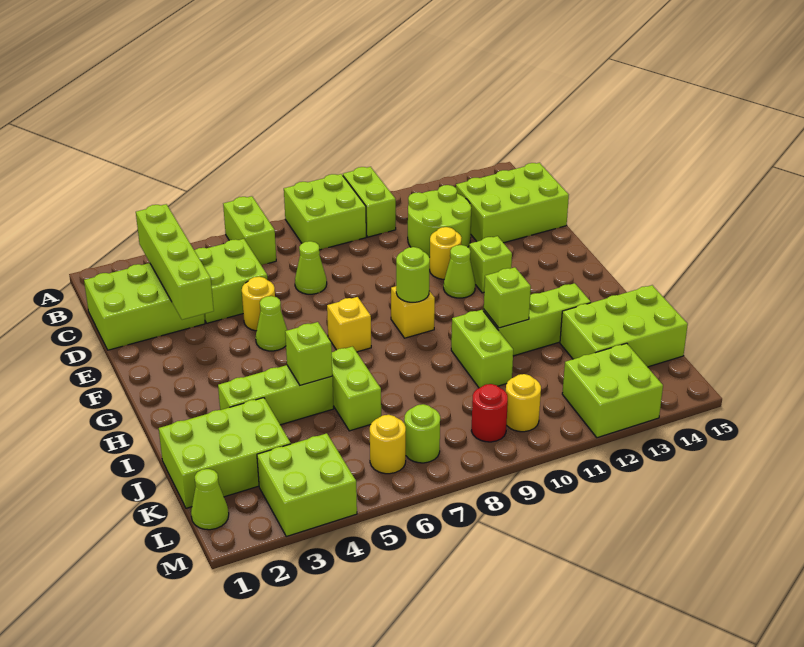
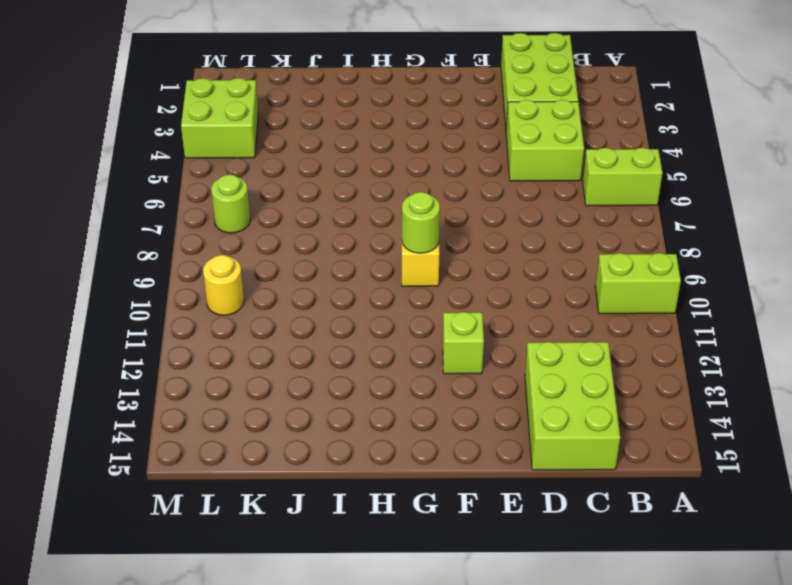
none -> lime brick A8:B9 level 1
none -> lime round brick C11:D12 level 1
none -> lime cone D7 level 1
none -> yellow round brick E5 level 1

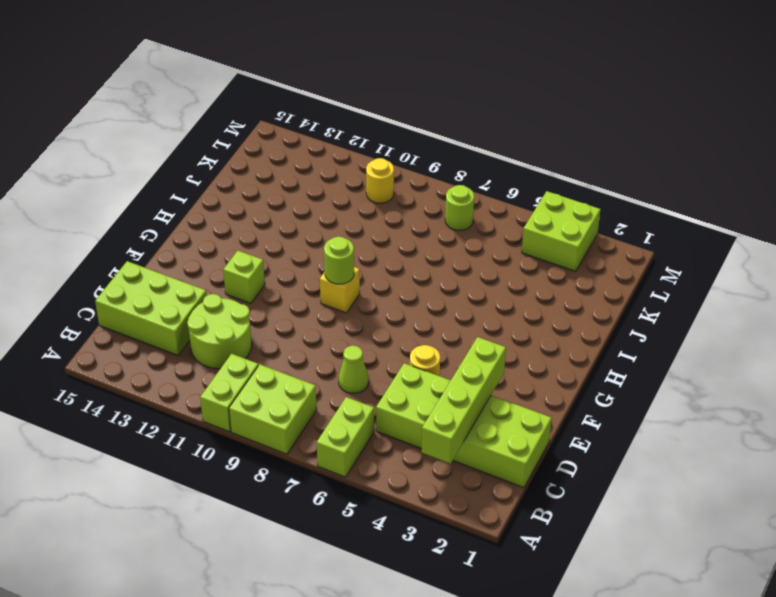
none -> yellow round brick E11 level 1
none -> lime cone F5 level 1
none -> lime cone F11 level 1
none -> yellow brick G7 level 1

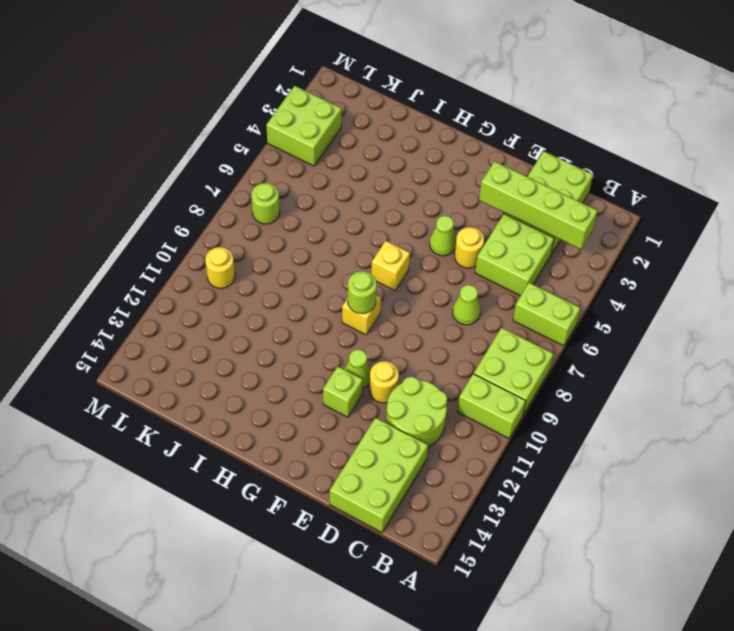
none -> lime brick I3:I5 level 1
none -> lime brick I6:J6 level 1
none -> lime brick I10:J10 level 1
none -> lime brick I11:I13 level 1

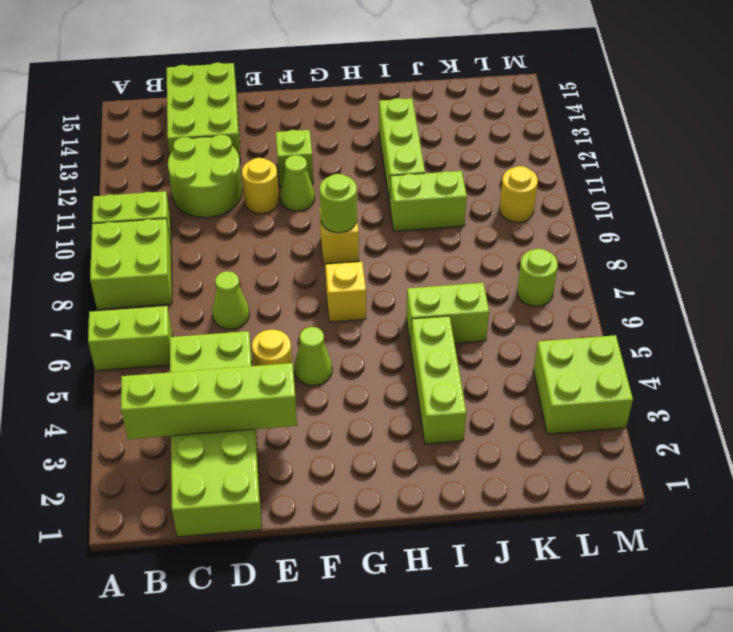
none -> lime brick J1:K3 level 1
none -> lime brick J13:K15 level 1
none -> lime cone L1 level 1
none -> yellow round brick L6 level 1

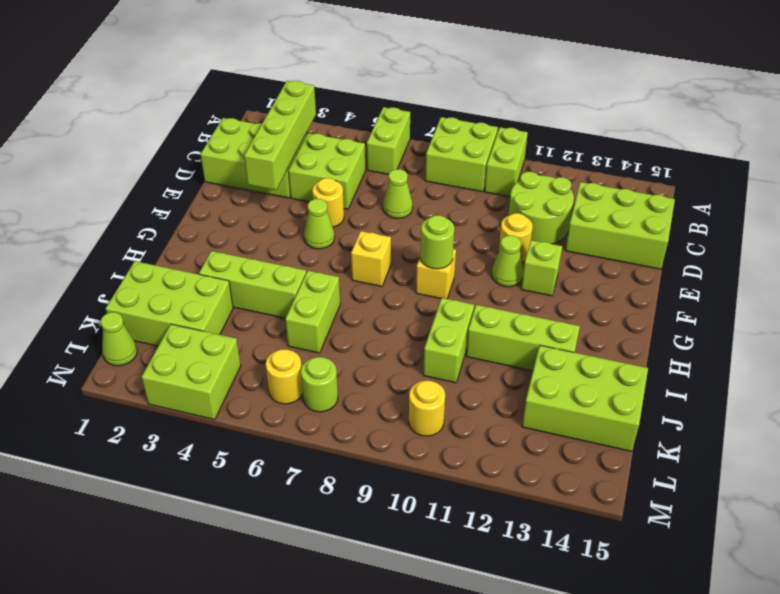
none -> red round brick L9 level 1
none -> lime brick L12:M13 level 1
none -> lime brick I5 level 2
none -> lime brick I11 level 2

